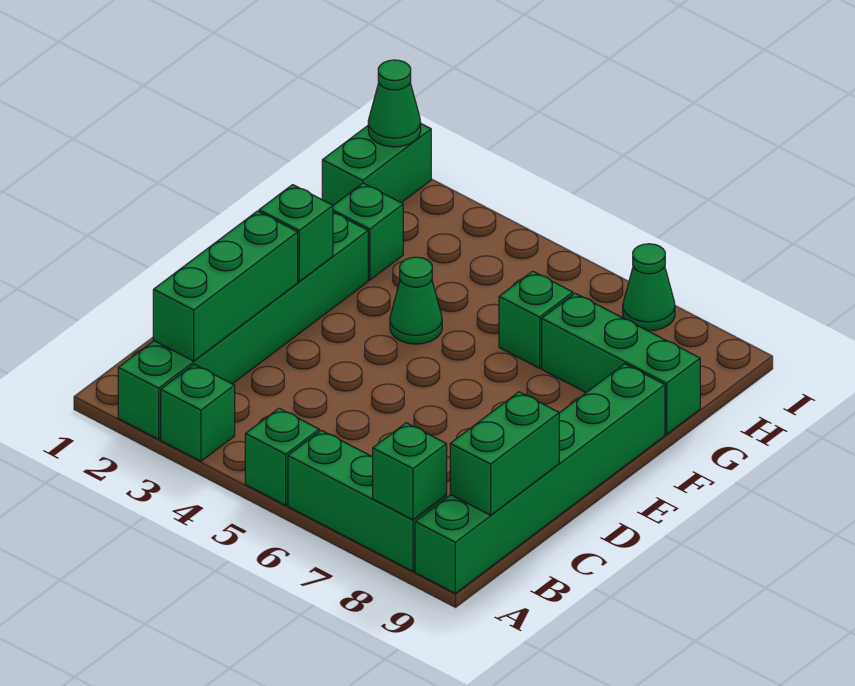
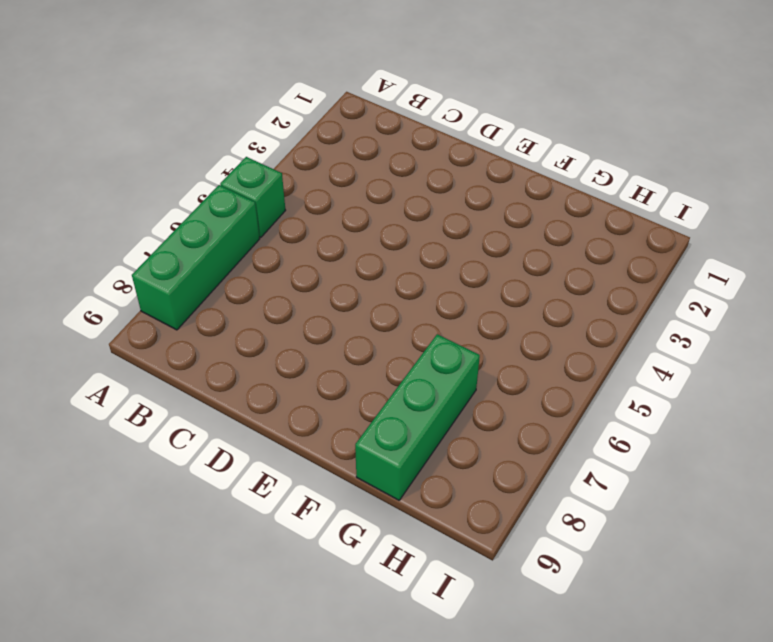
none -> green brick A2:F2 level 1
none -> green brick A3 level 1
none -> green brick A9:F9 level 1

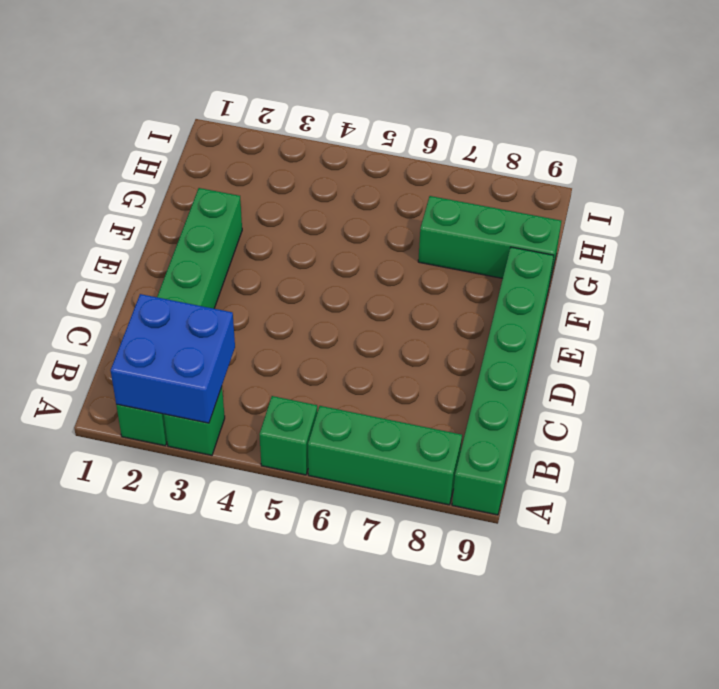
blue brick A2:B3 level 2 -> green brick B2:D2 level 2
none -> green cone F4 level 1
none -> green brick G2 level 1
none -> green brick G6 level 1

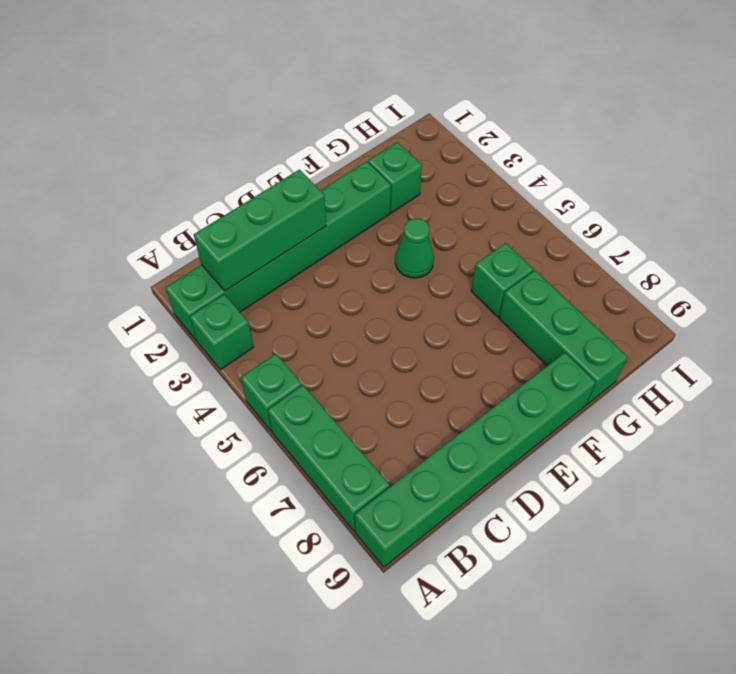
none -> green brick H1:I1 level 1
none -> green cone I7 level 1
none -> green brick A8 level 2

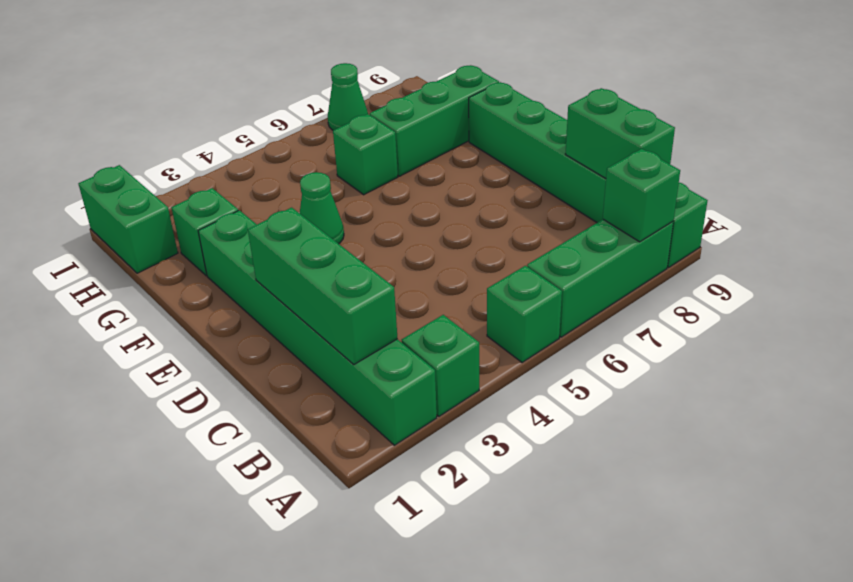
none -> green brick E2 level 2
none -> green cone I1 level 2

